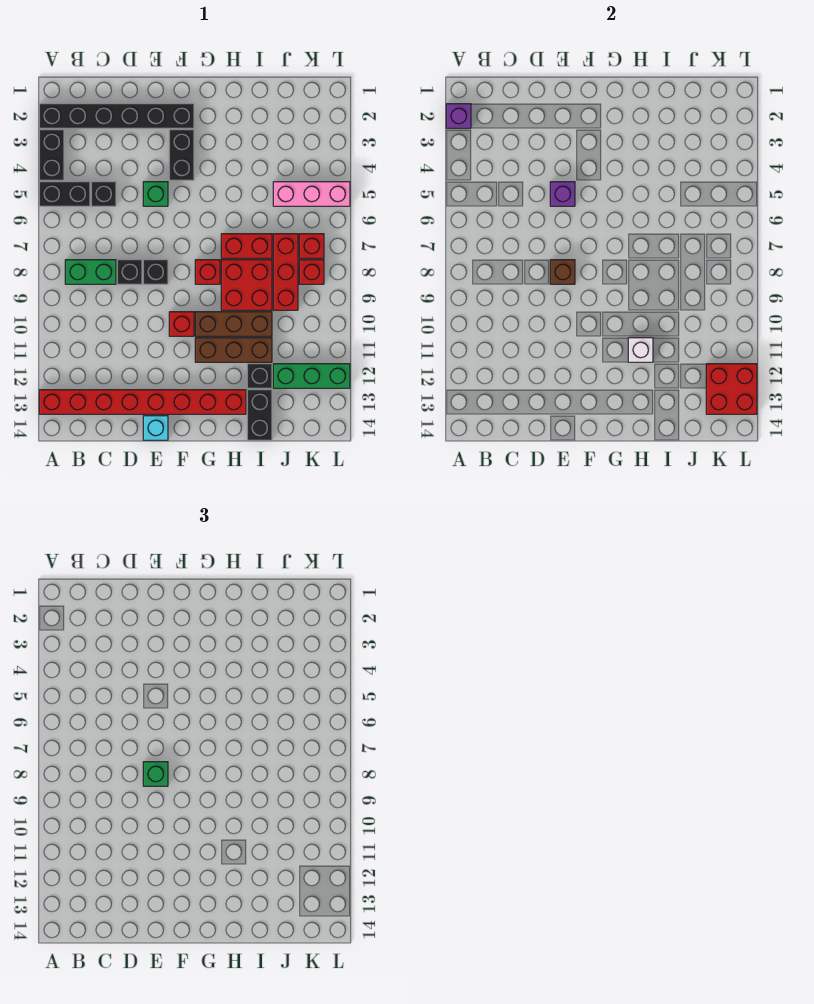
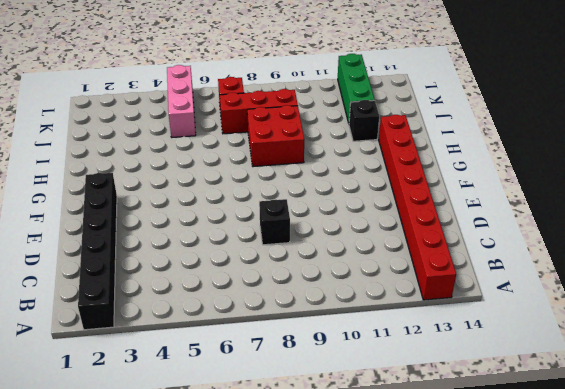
none -> black brick A3:A4 level 1
none -> black brick A5:B5 level 1
none -> green brick B8:C8 level 1
none -> black brick C5 level 1

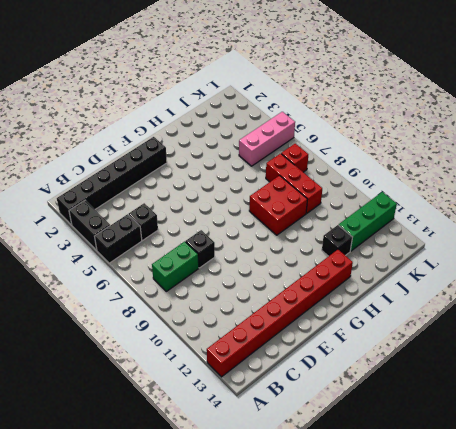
none -> green brick E5 level 1
none -> black brick E8 level 1
none -> cyan brick E14 level 1
none -> black brick F3:F4 level 1

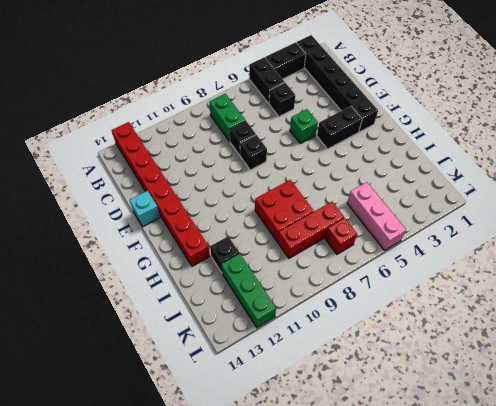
none -> red brick F10 level 1
none -> red brick G8 level 1
none -> brown brick G10:I10 level 1
none -> brown brick G11:I11 level 1

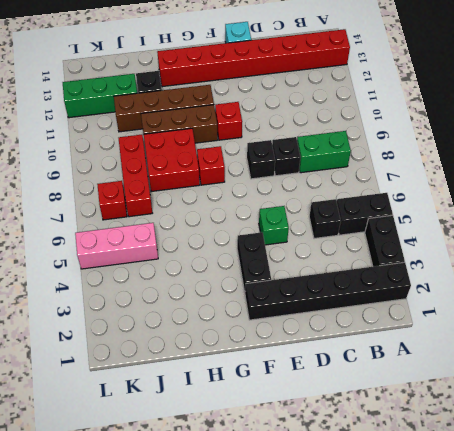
brown brick G11:J11 level 1 -> brown brick G11:I11 level 1
none -> red brick H7:I7 level 1
none -> black brick I13:I14 level 1
none -> red brick K8 level 1
none -> purple brick A2 level 2

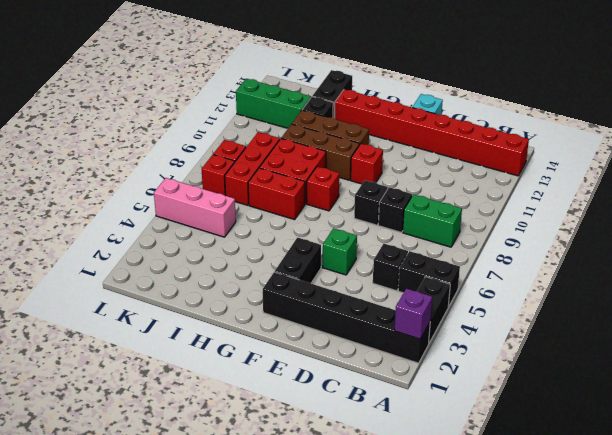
none -> purple brick E5 level 2
none -> brown brick E8 level 2
none -> white brick H11 level 2
none -> red brick K12:L13 level 2

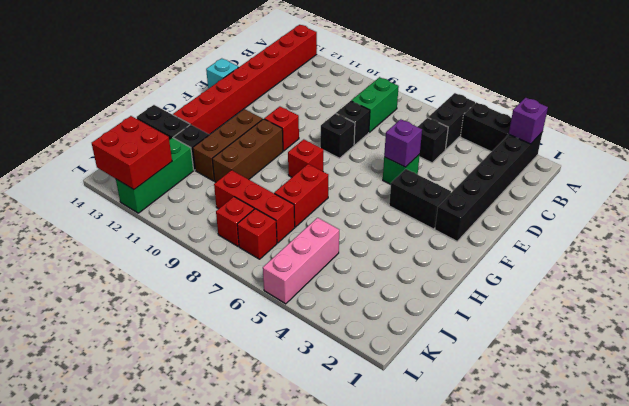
none -> red brick H8:I9 level 1
none -> brown brick E8 level 2
none -> white brick H11 level 2
none -> green brick E8 level 3

